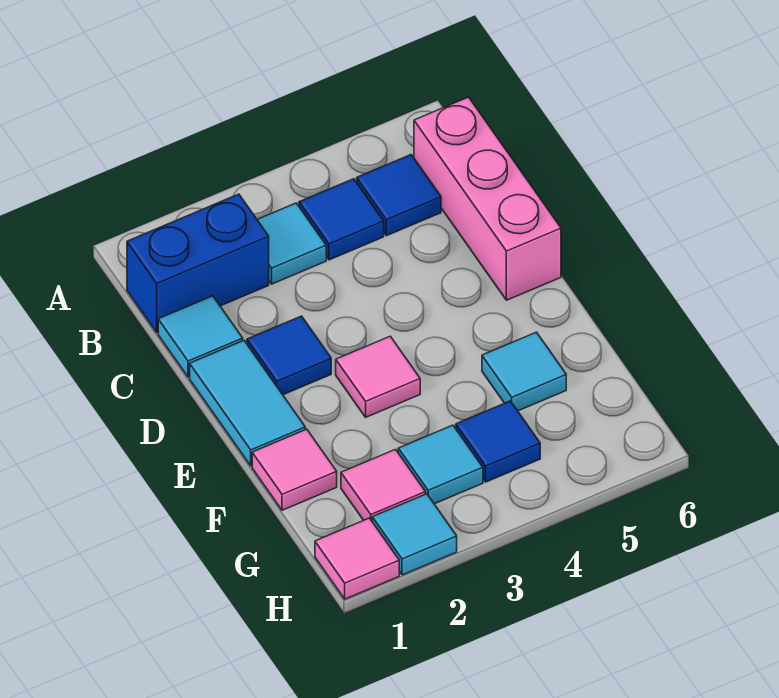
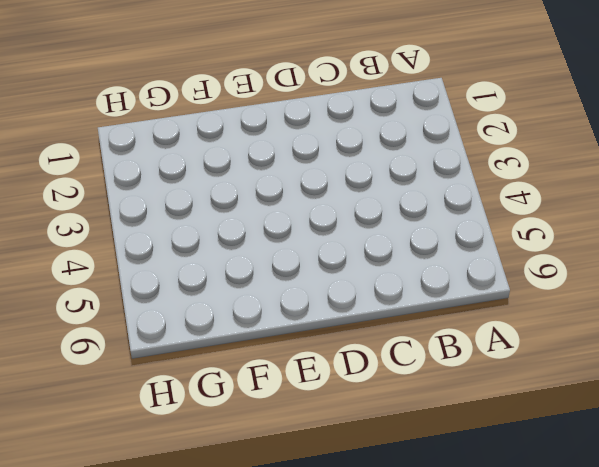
none -> blue brick B1:B2 level 1
none -> cyan tile B3 level 1
none -> blue tile B4 level 1

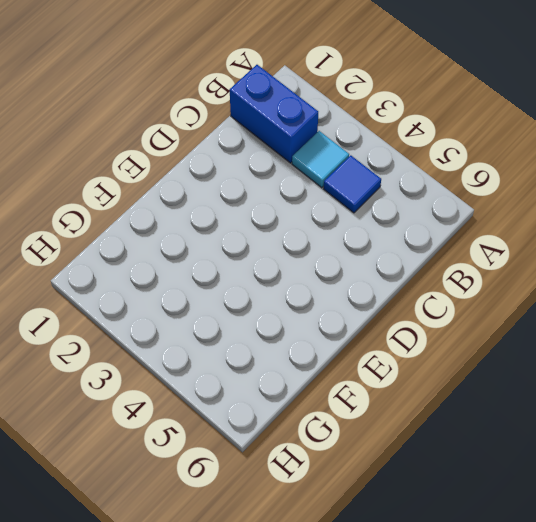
none -> blue tile B5 level 1
none -> pink brick B6:D6 level 1
none -> cyan tile C1 level 1

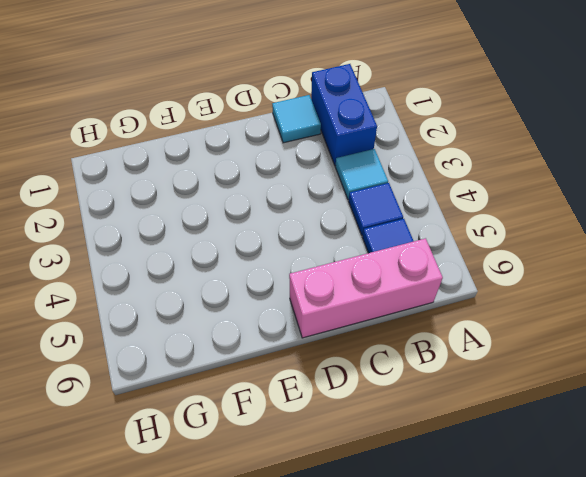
none -> cyan tile D1:E1 level 1
none -> blue tile D2 level 1
none -> pink tile E3 level 1

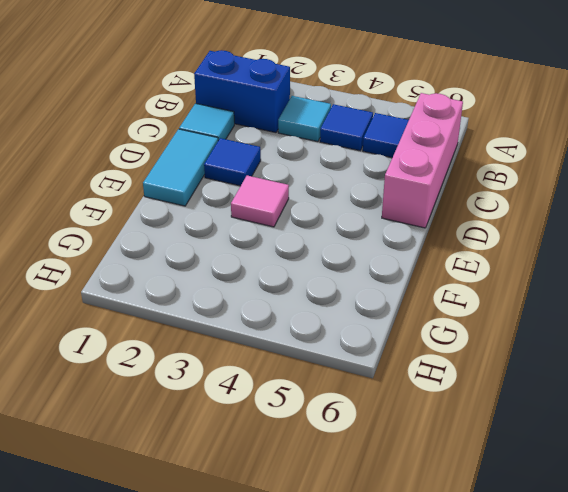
none -> pink tile F1 level 1
none -> cyan tile F5 level 1
none -> pink tile G2 level 1

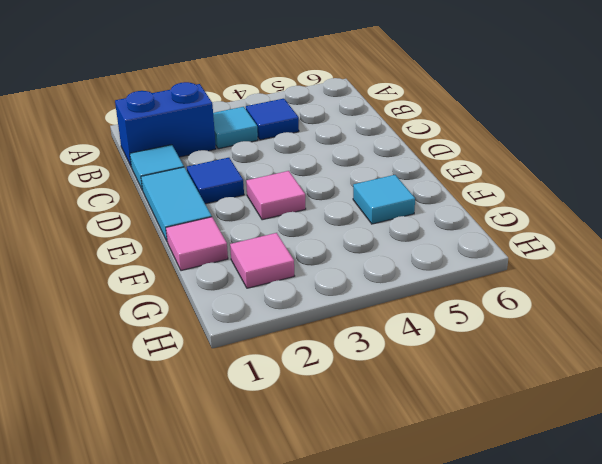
none -> blue tile B5 level 1
none -> pink brick B6:D6 level 1
none -> cyan tile G3 level 1

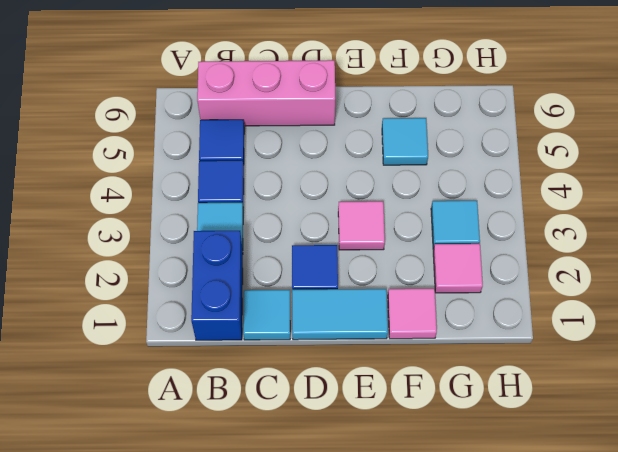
none -> blue tile G4 level 1
none -> pink tile H1 level 1
none -> cyan tile H2 level 1

